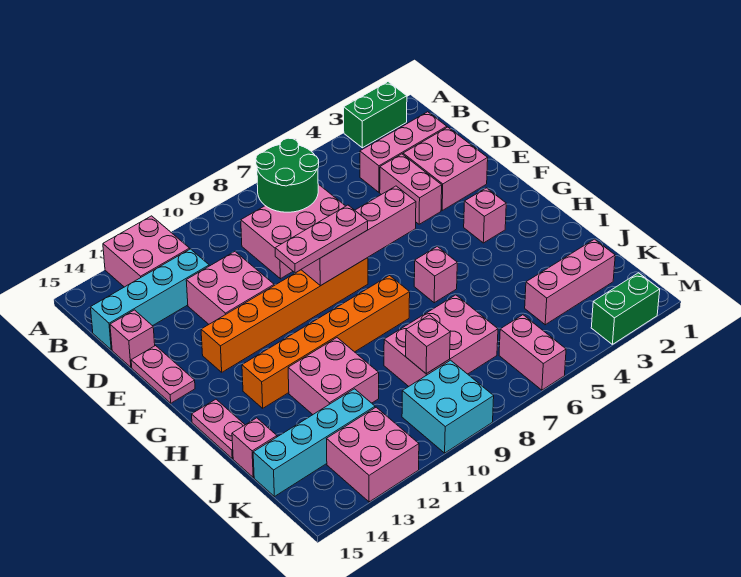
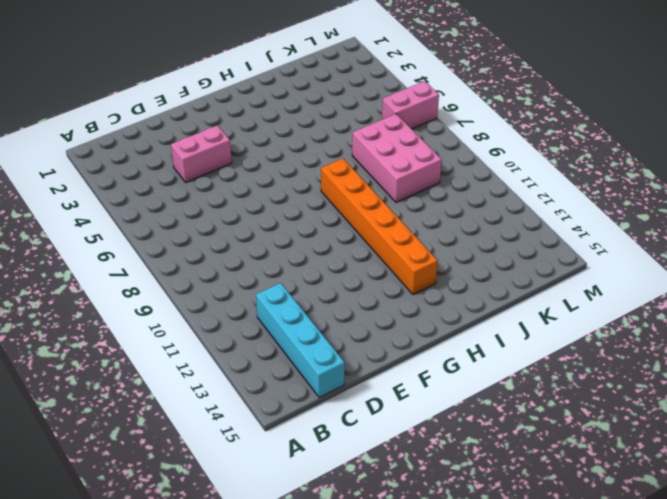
none -> green brick A2:A3 level 1
none -> pink brick A12:B13 level 1
none -> pink brick C2:C4 level 1

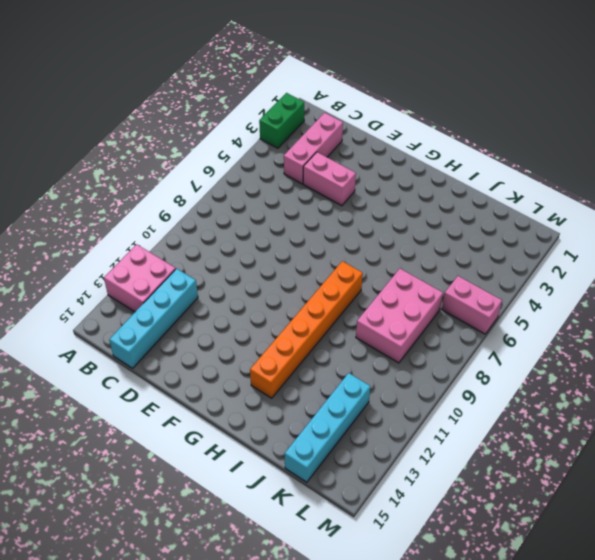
none -> pink brick C7:D9 level 1
none -> pink brick D2:E3 level 1
none -> pink brick D11:E12 level 1

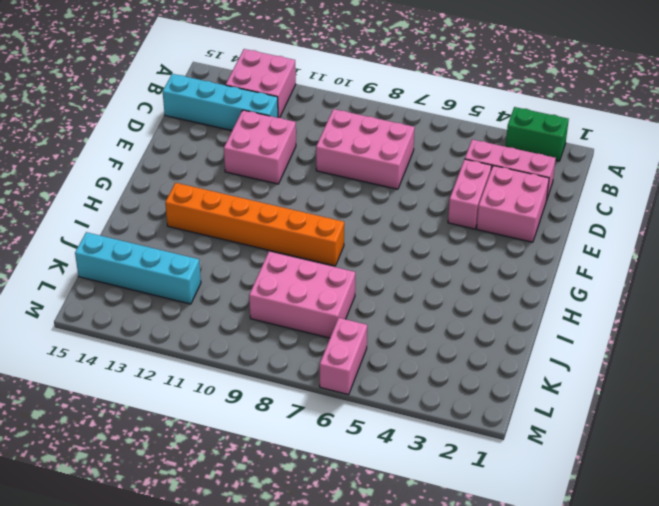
none -> pink brick D15 level 1
none -> pink plate E15:F15 level 1
none -> orange brick F8:F13 level 1

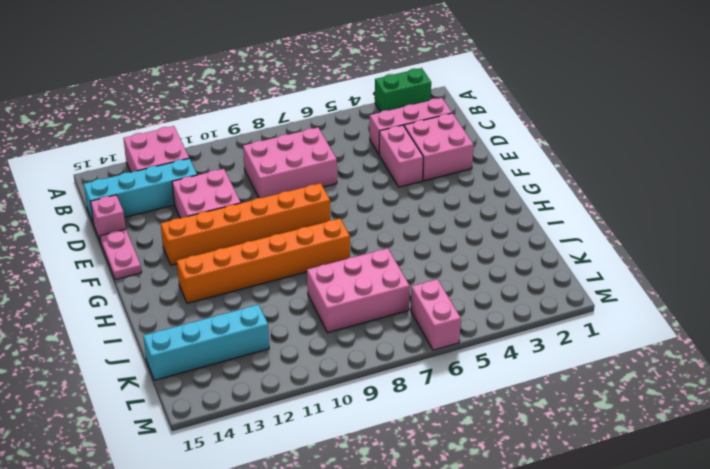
none -> pink brick G3 level 1
none -> pink brick H6 level 1
none -> pink plate H15:I15 level 1

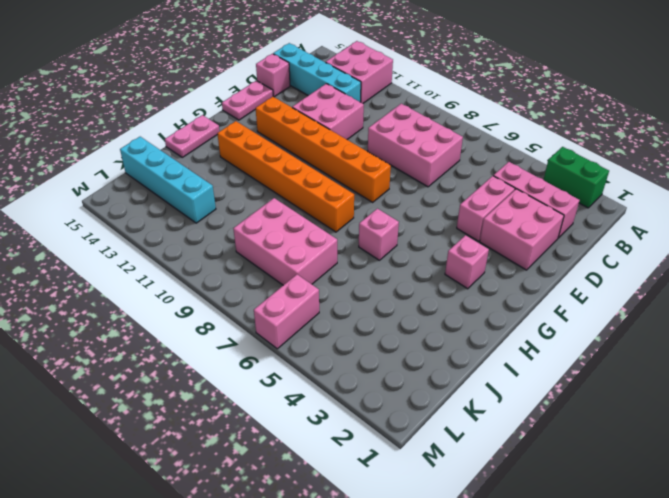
none -> pink brick I11:J12 level 1
none -> pink brick J15 level 1
none -> pink brick K2:K4 level 1

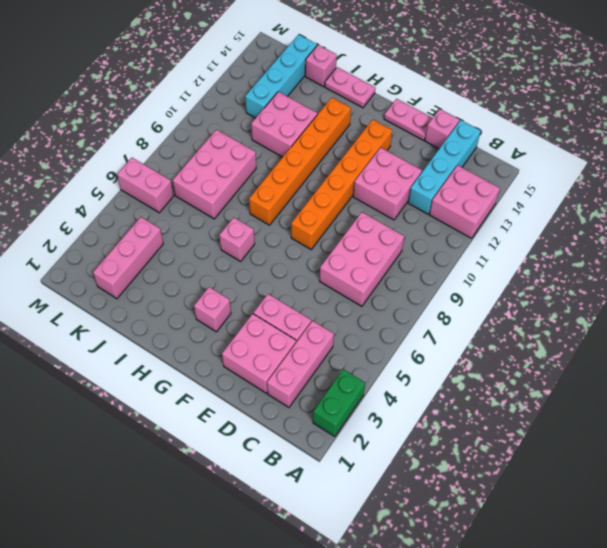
none -> cyan brick L9:M10 level 1
none -> pink brick L12:M13 level 1
none -> green brick M2:M3 level 1

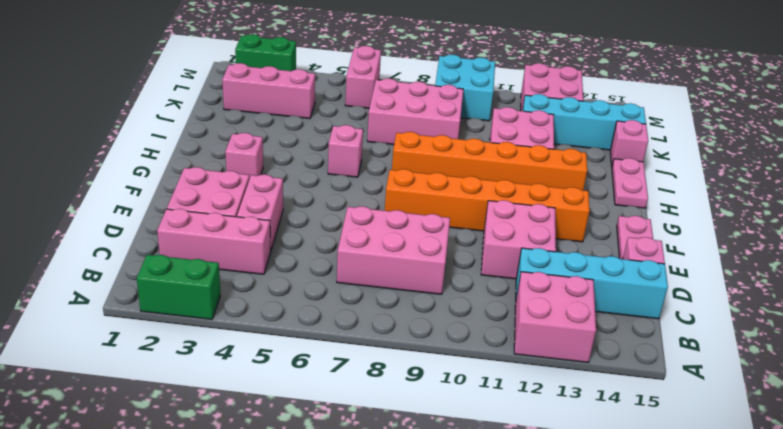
none -> green round brick B7:C8 level 2
none -> pink brick F6:F9 level 2
none -> pink brick K9 level 2

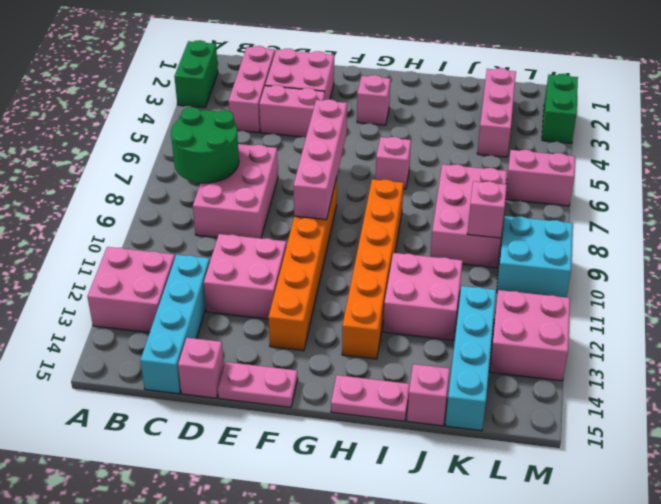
none -> pink plate F8:F10 level 3

